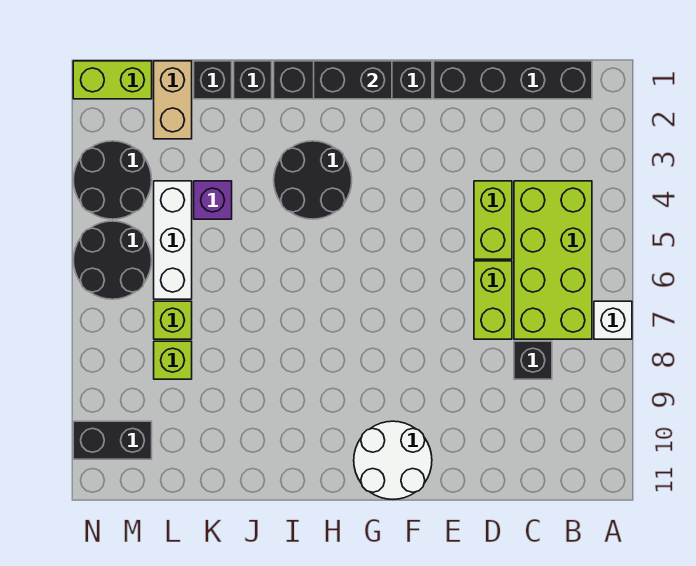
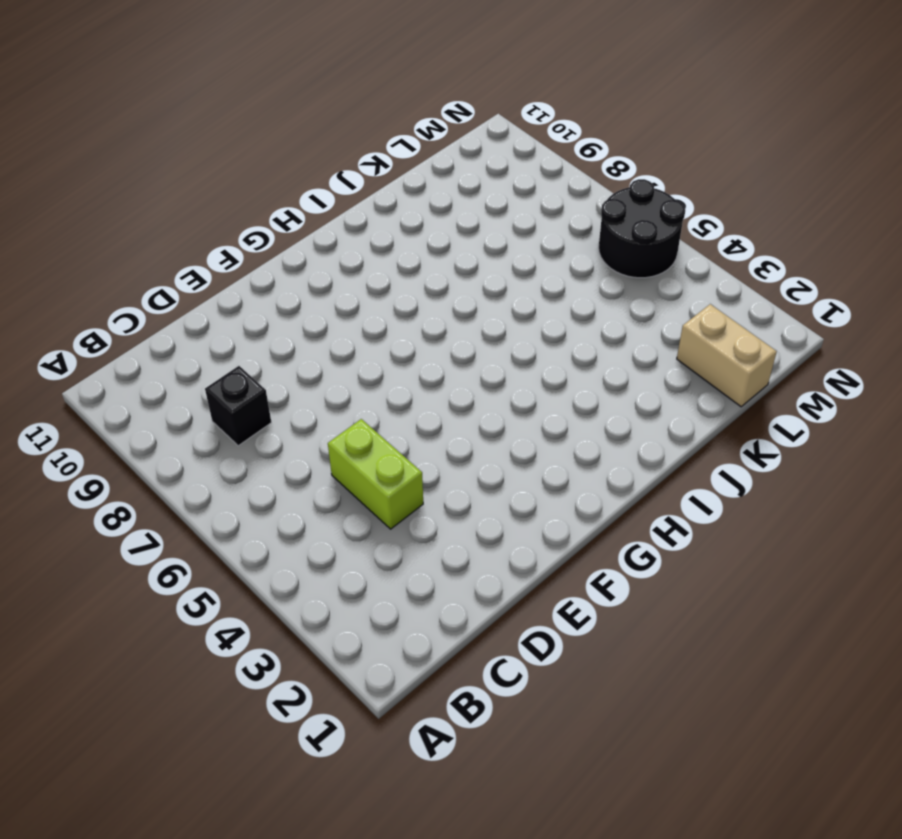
none -> white brick A7 level 1
none -> black brick B1:E1 level 1
none -> lime brick B4:C7 level 1

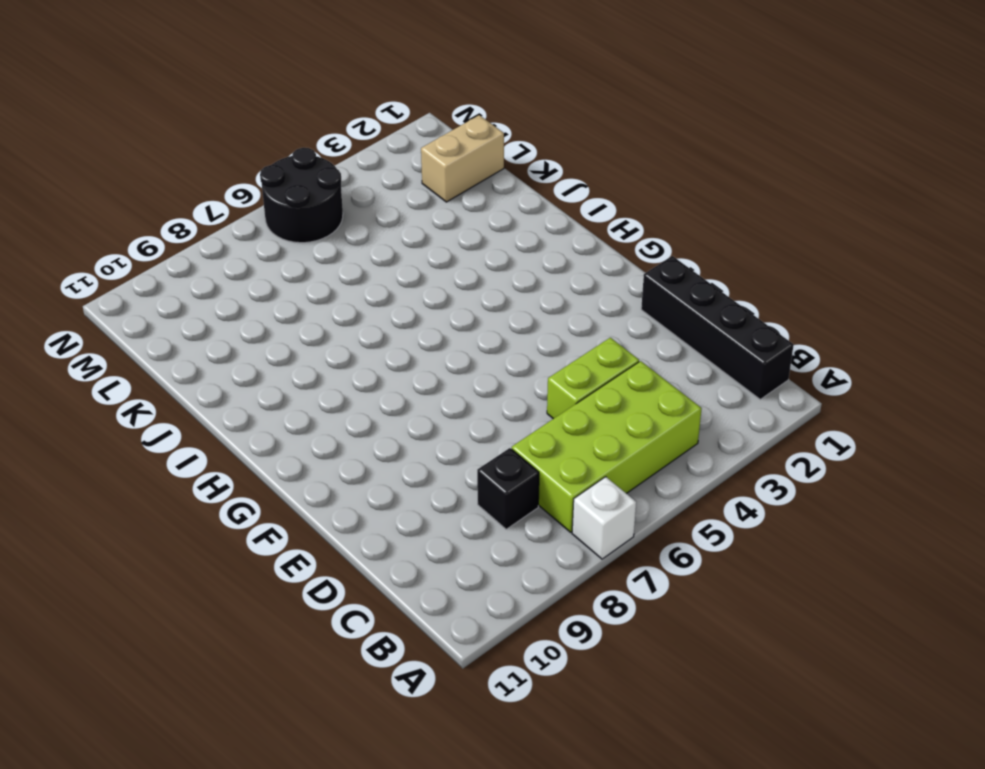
none -> lime brick D6:D7 level 1
none -> black brick F1:I1 level 1
none -> white round brick F10:G11 level 1

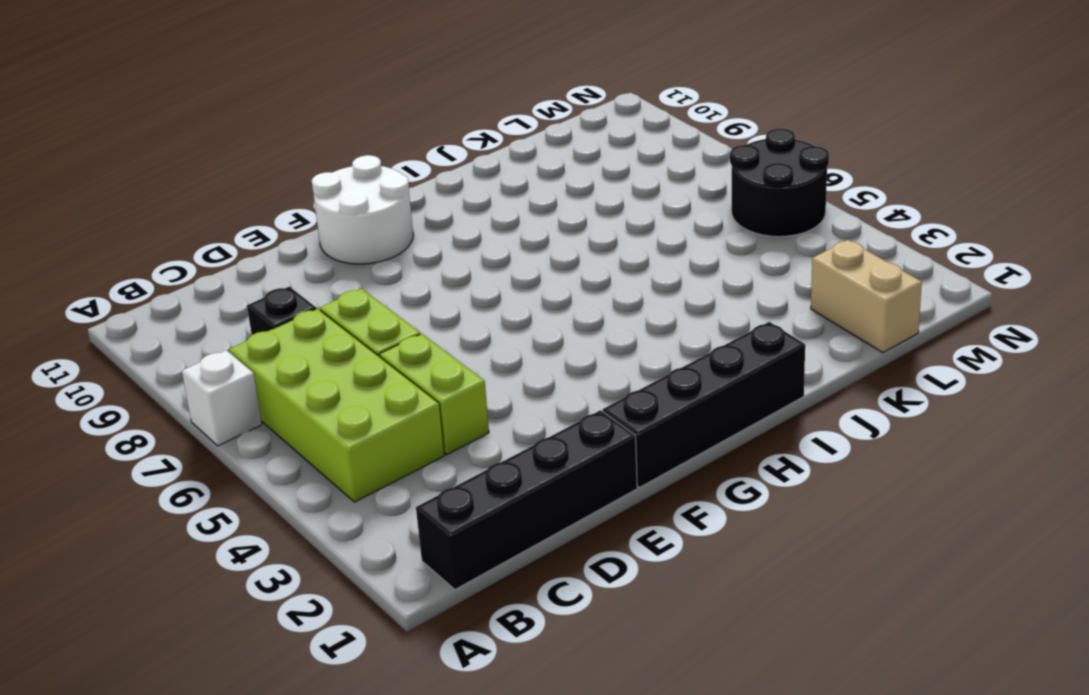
none -> black round brick H3:I4 level 1
none -> black brick J1 level 1
none -> black brick K1 level 1

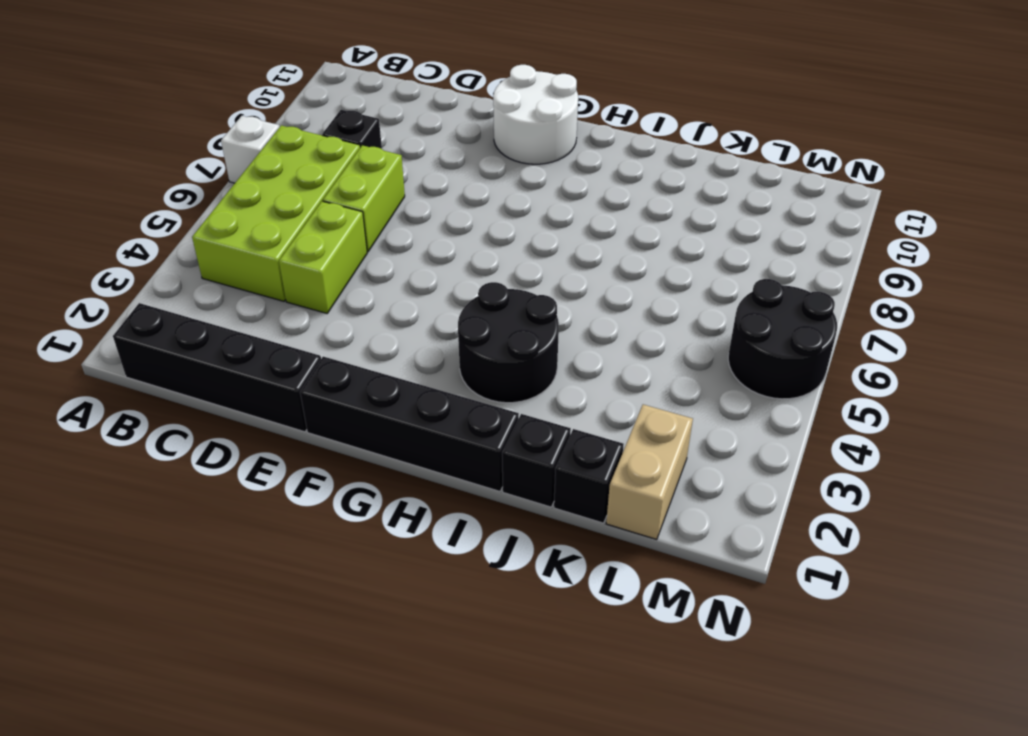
none -> purple brick K4 level 1
none -> white brick L4:L6 level 1
none -> lime brick L7 level 1

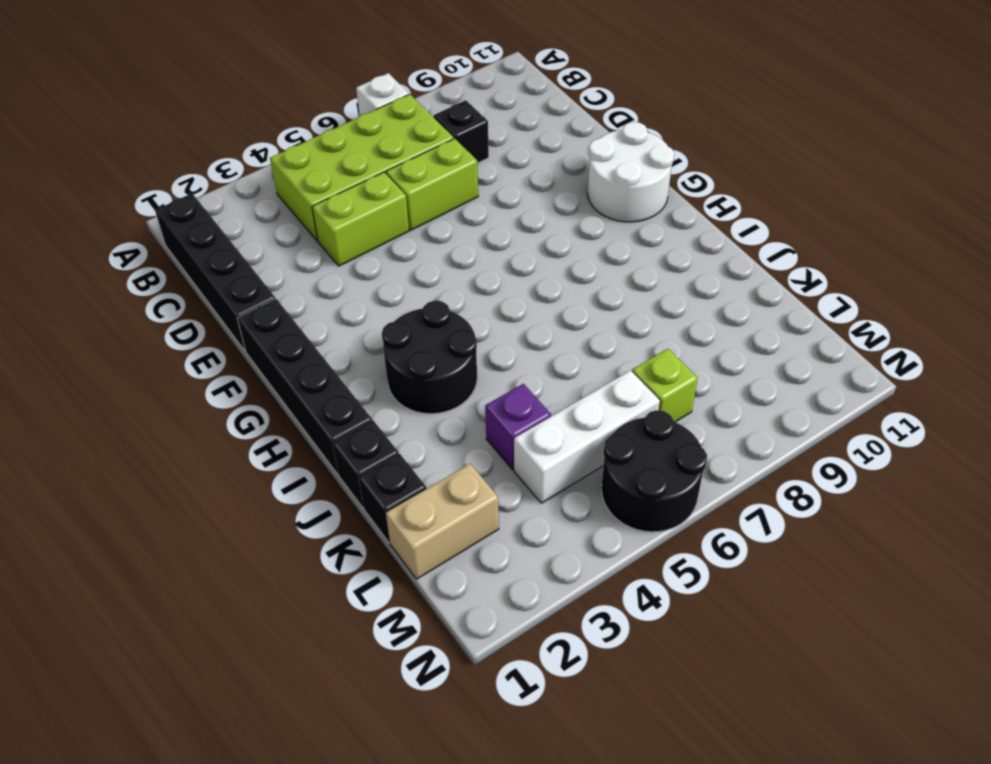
none -> lime brick L8 level 1
none -> lime brick M1:N1 level 1
none -> black round brick M3:N4 level 1

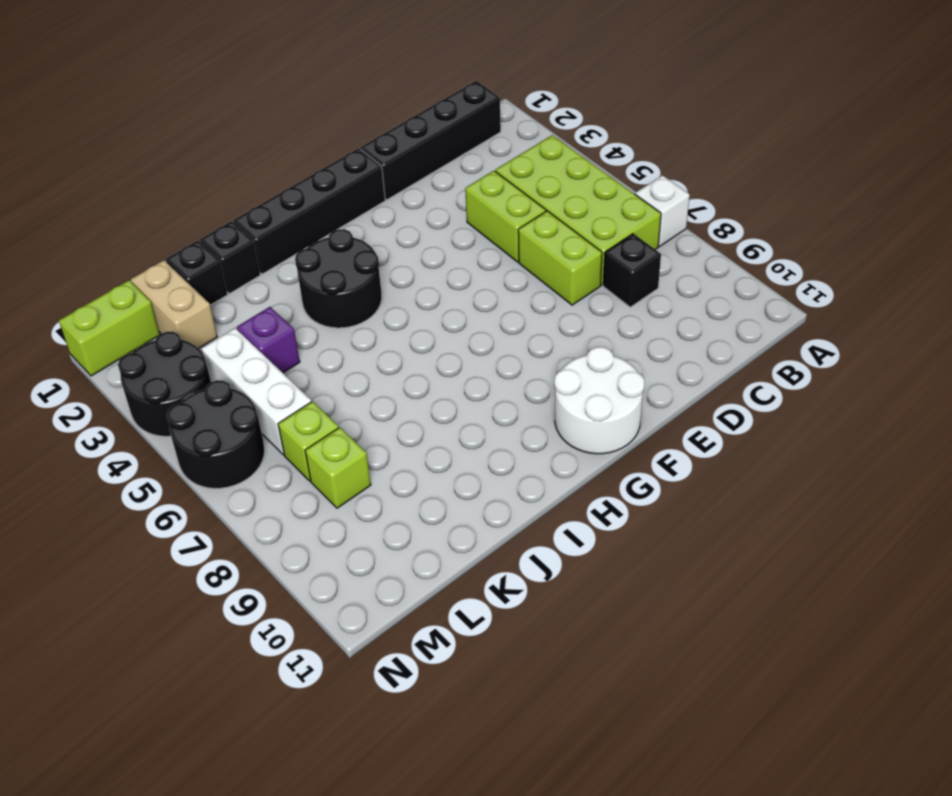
none -> black brick M10:N10 level 1
none -> black brick G1:H1 level 2

